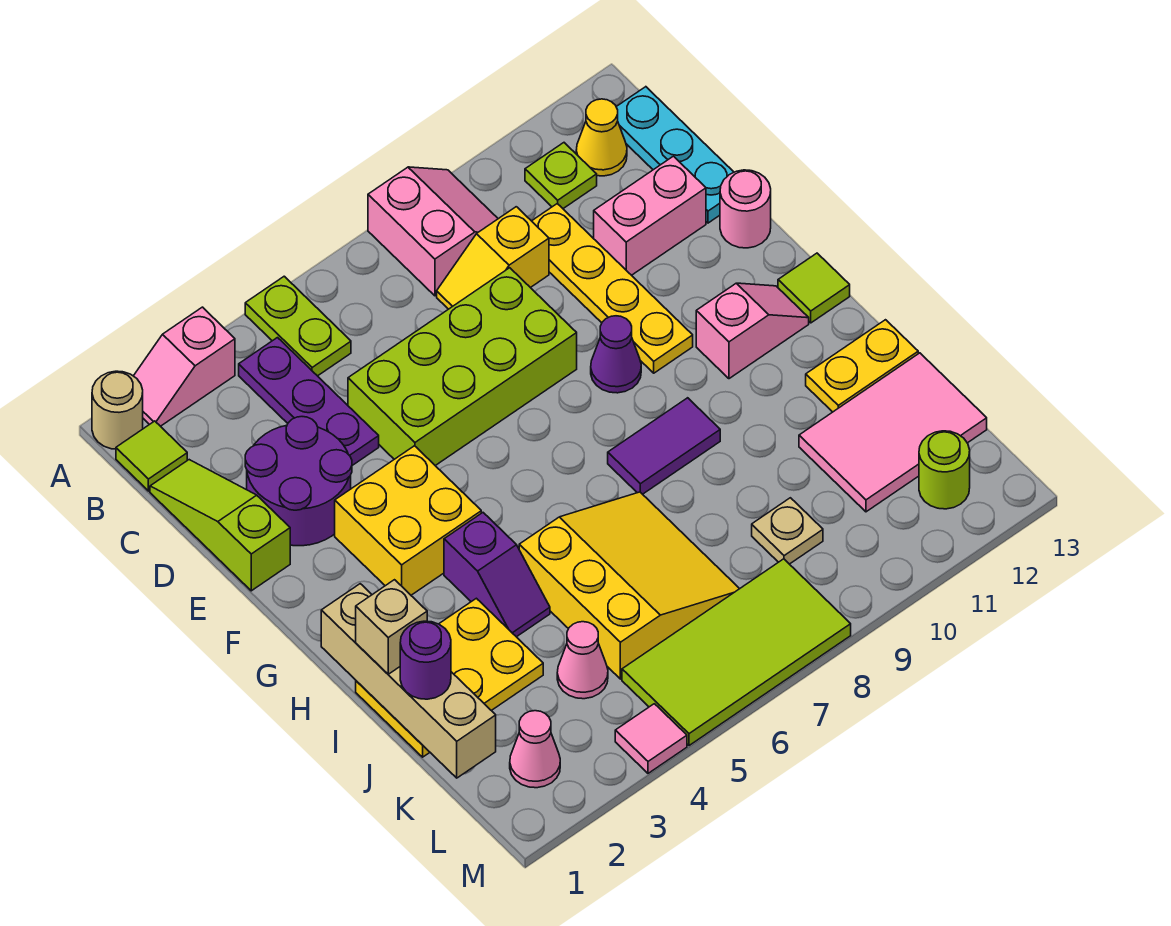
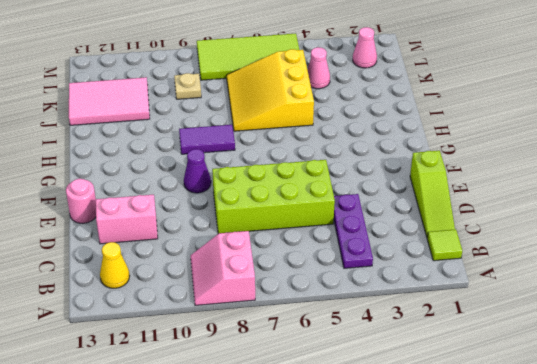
none -> tan round brick A1 level 1
none -> pink slope A2:A3 level 1 top 3
none -> lime plate A5:B5 level 1
none -> lime plate B11 level 1

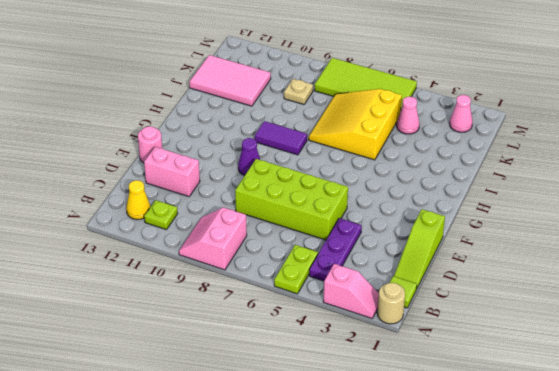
none -> cyan plate B13:D13 level 1
none -> yellow slope C8:C9 level 1 top 9
none -> yellow plate C10:F10 level 1
none -> purple round brick D2:E3 level 1

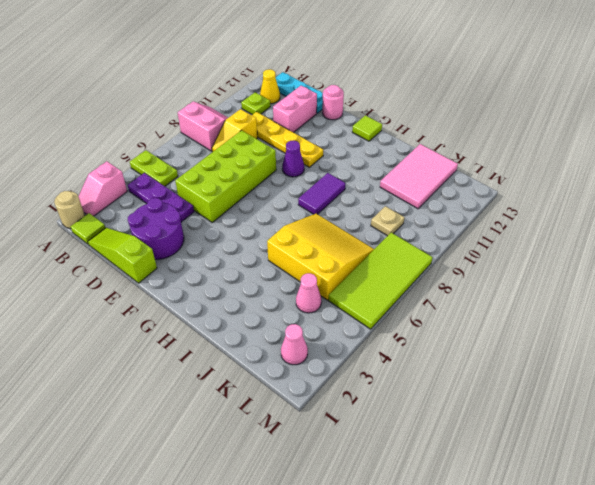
none -> yellow brick F3:G4 level 1
none -> pink slope G11:G12 level 1 top 11
none -> purple slope H4:I4 level 1 top H
none -> yellow plate I1:J3 level 1

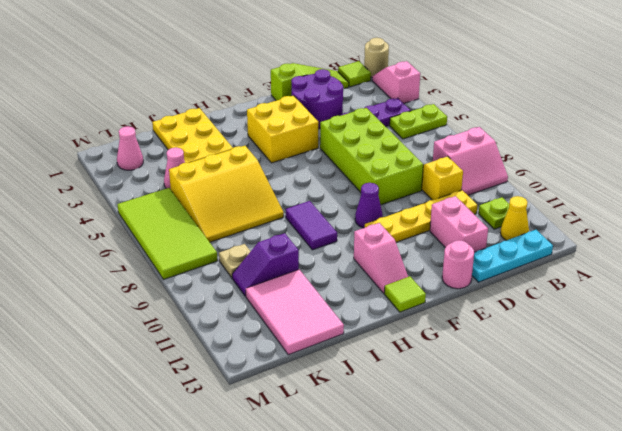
purple slope J10:K10 level 1 top J -> purple slope H4:I4 level 1 top H
none -> yellow plate I12:I13 level 1
none -> lime round brick L12 level 1
none -> pink tile M4 level 1
none -> tan brick H1:K1 level 2

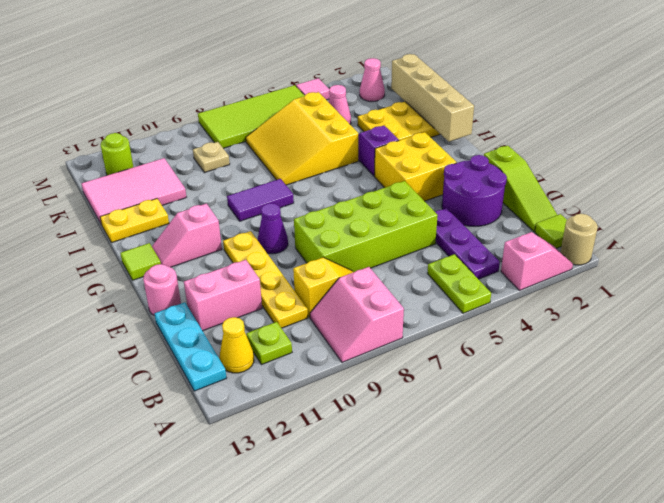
none -> tan brick I1 level 3
none -> purple round brick J1 level 3

